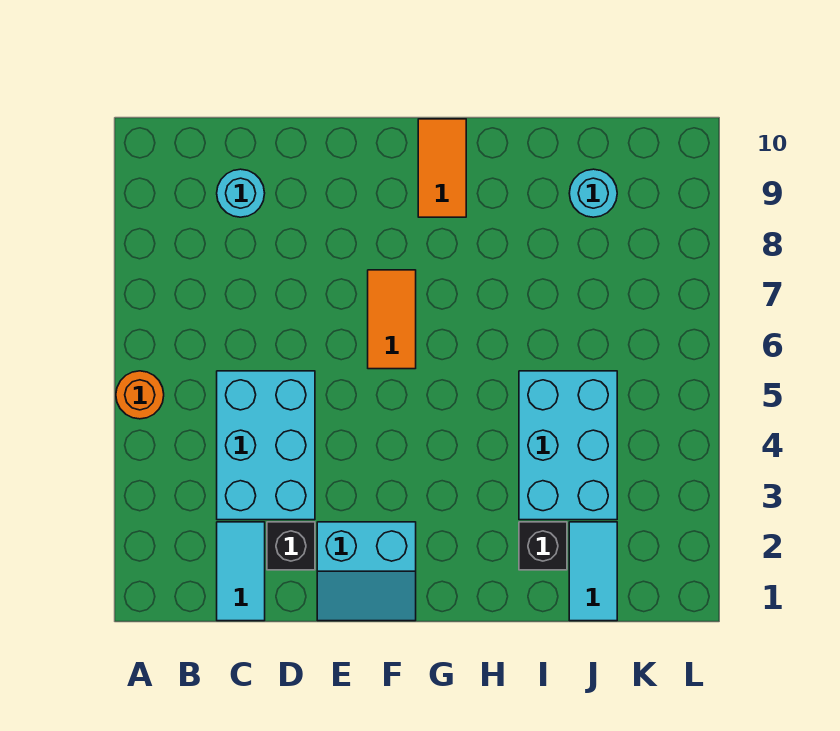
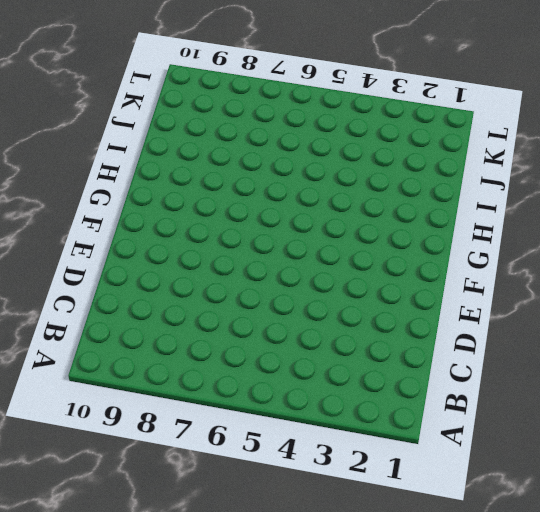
none -> orange round brick A5 level 1
none -> cyan tile C1:C2 level 1
none -> cyan brick C3:D5 level 1

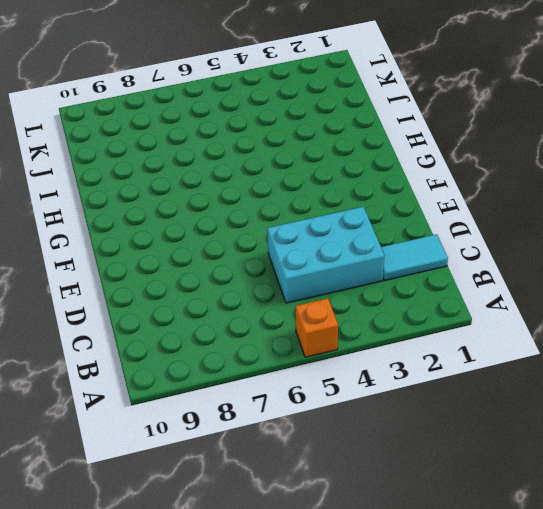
orange brick A5 level 1 -> orange round brick A5 level 1
none -> cyan round brick C9 level 1
none -> black brick D2 level 1
none -> cyan slope E1:F2 level 1 top 2

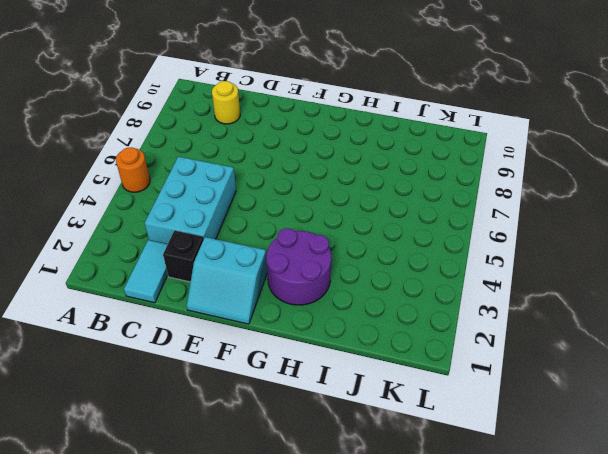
yellow round brick C9 level 1 -> cyan round brick C9 level 1
purple round brick G2:H3 level 1 -> none
none -> orange tile F6:F7 level 1
none -> orange tile G9:G10 level 1
none -> black brick I2 level 1

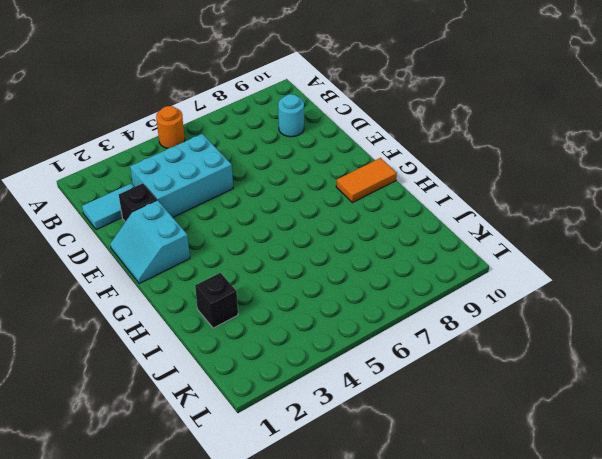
none -> orange tile F6:F7 level 1
none -> cyan brick I3:J5 level 1
none -> cyan tile J1:J2 level 1

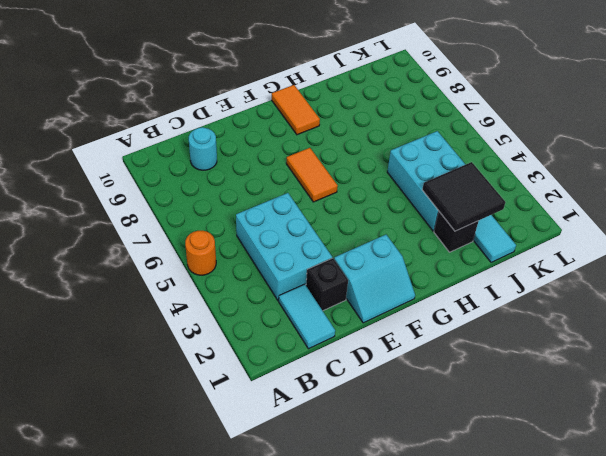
black tile I2:J3 level 2 -> none
none -> cyan round brick J9 level 1

